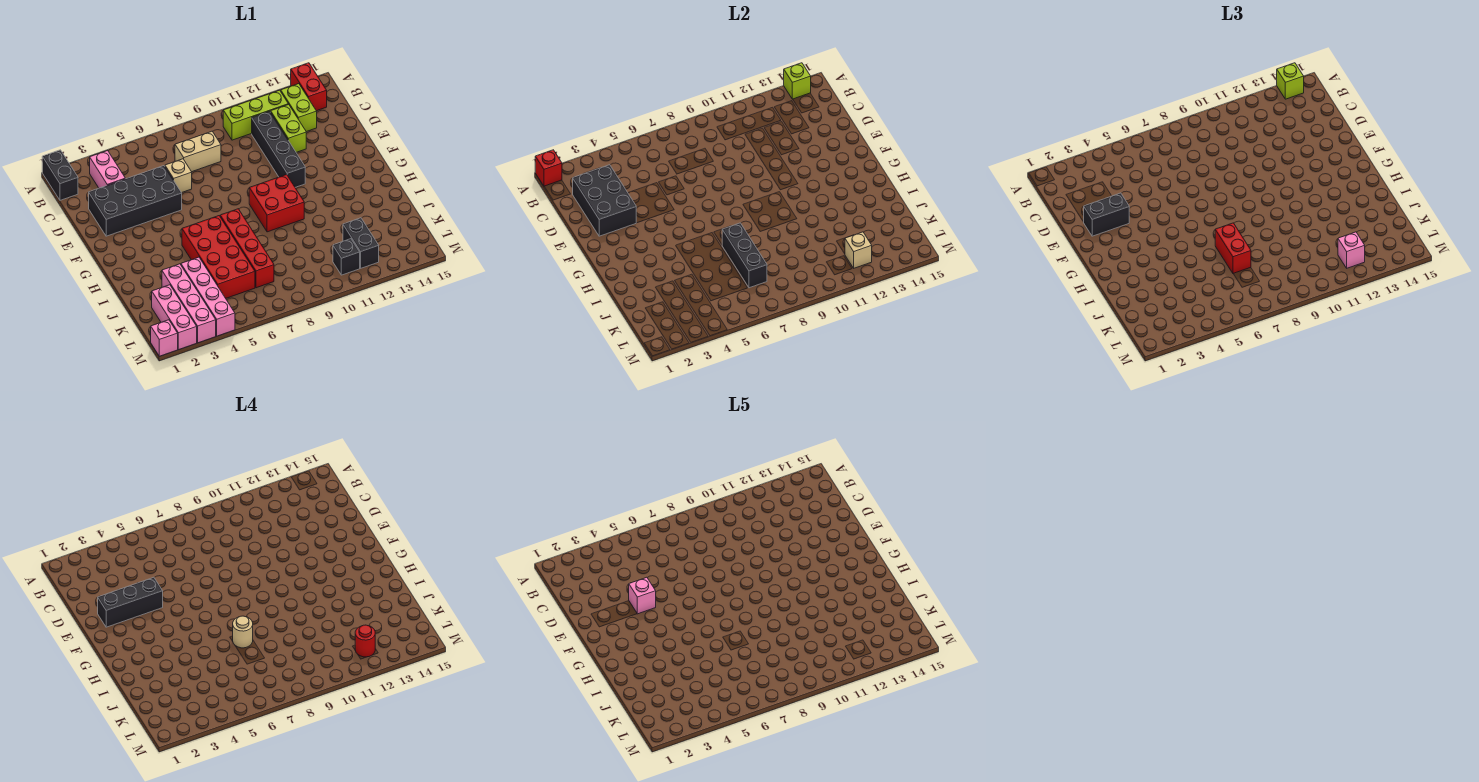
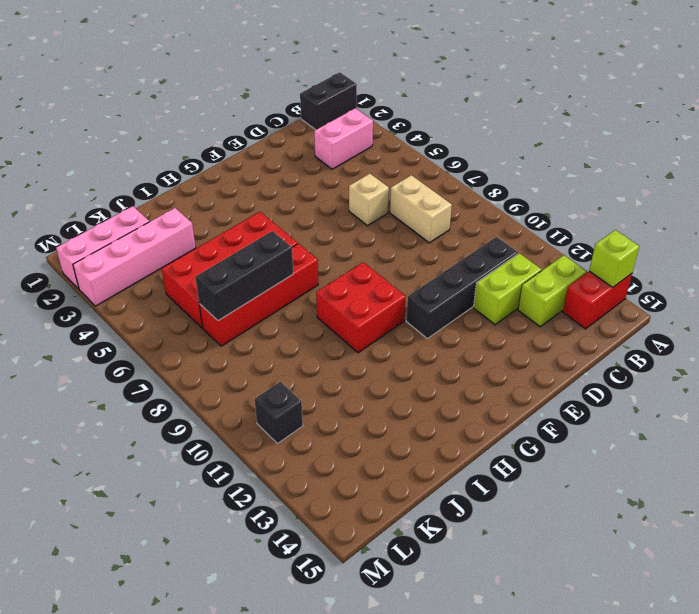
none -> lime brick B10:B12 level 1
none -> black brick D2:E5 level 1
none -> pink brick J4:M4 level 1
none -> black brick K12:L12 level 1

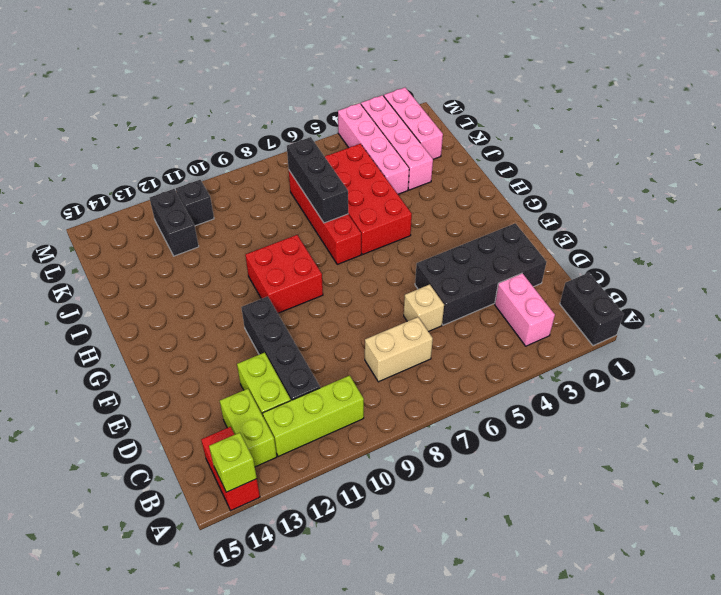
none -> pink brick M1 level 1
none -> red brick A1 level 2
none -> black brick C2:E3 level 2
none -> tan brick L12 level 2

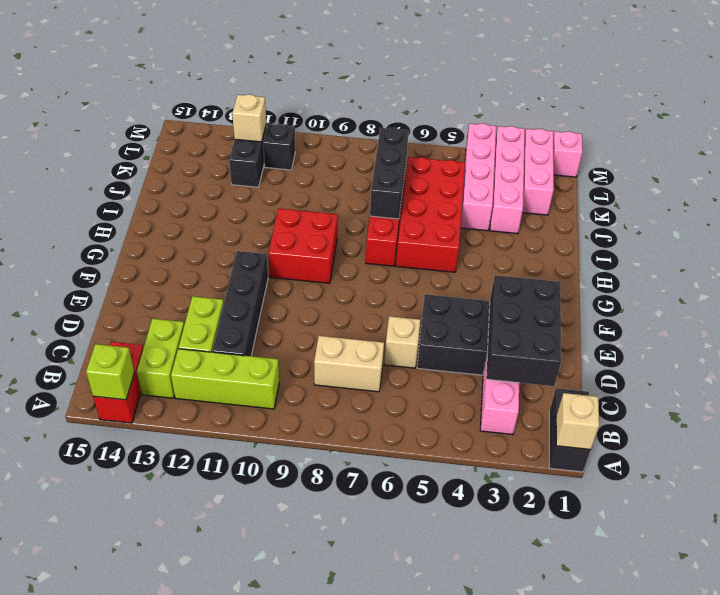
tan brick A1 level 2 -> red brick A1 level 2
none -> lime brick A14 level 3
none -> black brick E2:E3 level 3
none -> red brick I7:J7 level 3
none -> pink brick L12 level 3

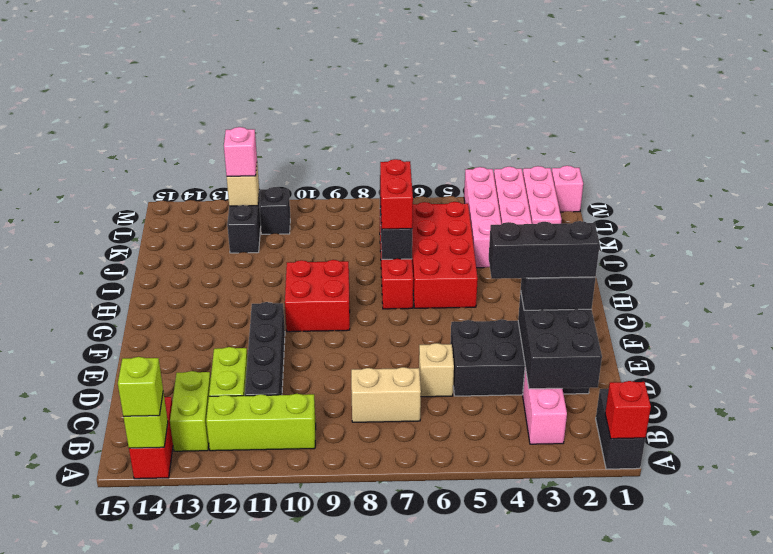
none -> tan round brick I7 level 4
none -> red round brick L12 level 4
none -> pink brick E4 level 5

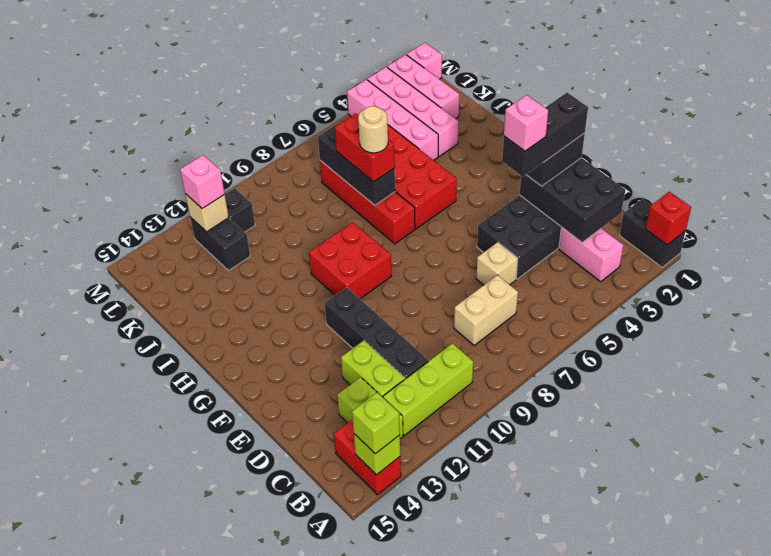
none -> red round brick L12 level 4

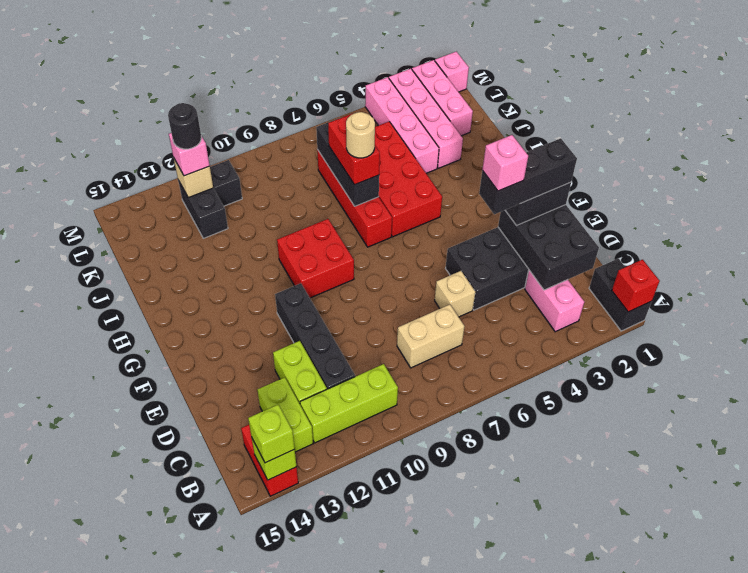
black round brick L12 level 4 -> red round brick L12 level 4

